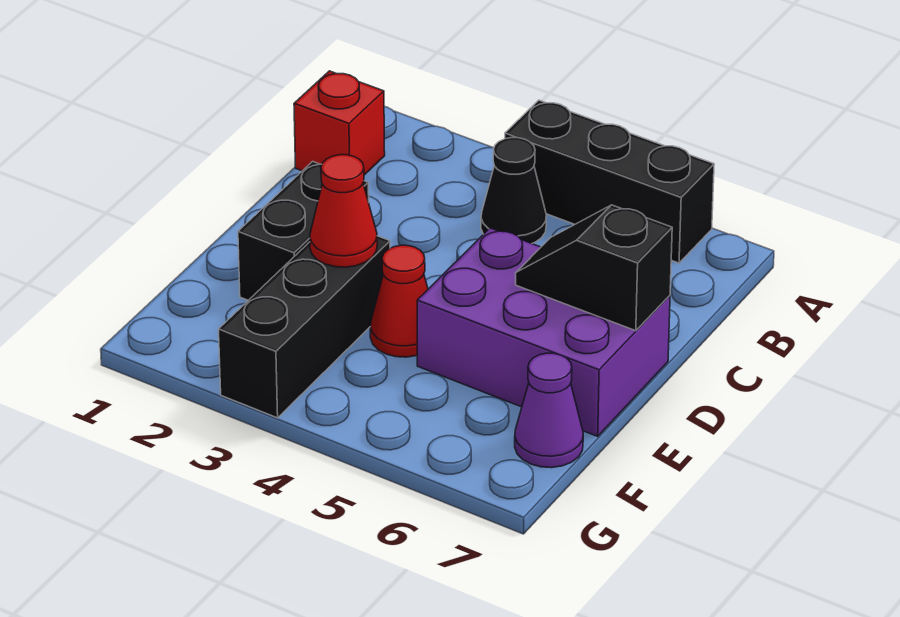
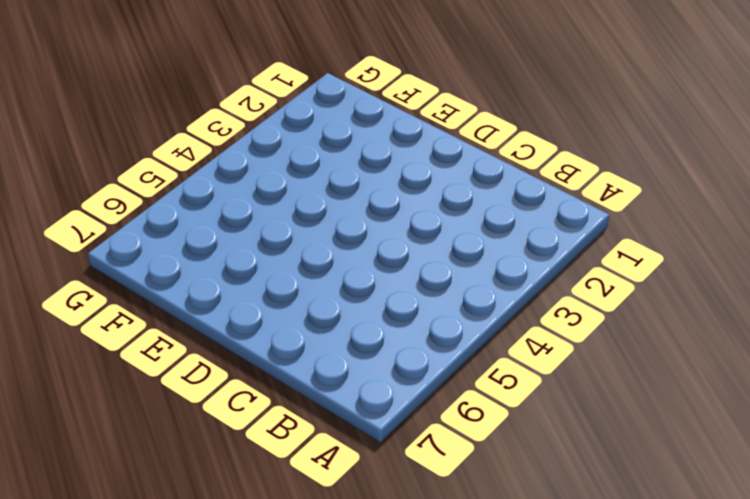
none -> black brick A4:A6 level 1
none -> red brick B1 level 1

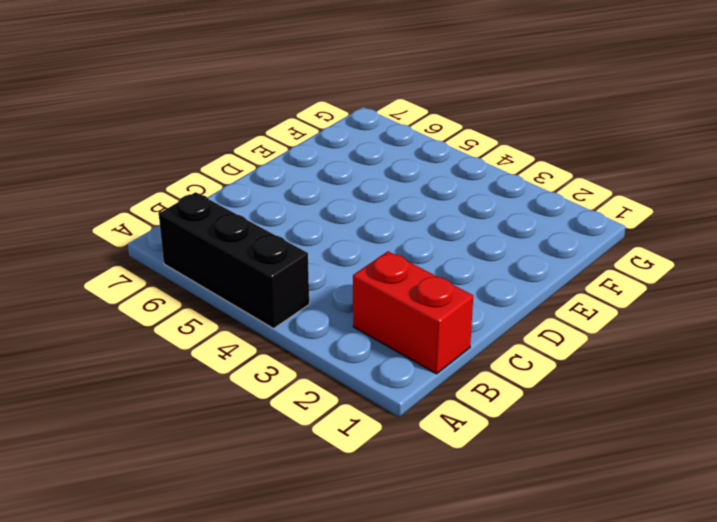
red brick B1:B2 level 1 -> red brick B1 level 1
none -> black cone B4 level 1
none -> black brick D2:E2 level 1

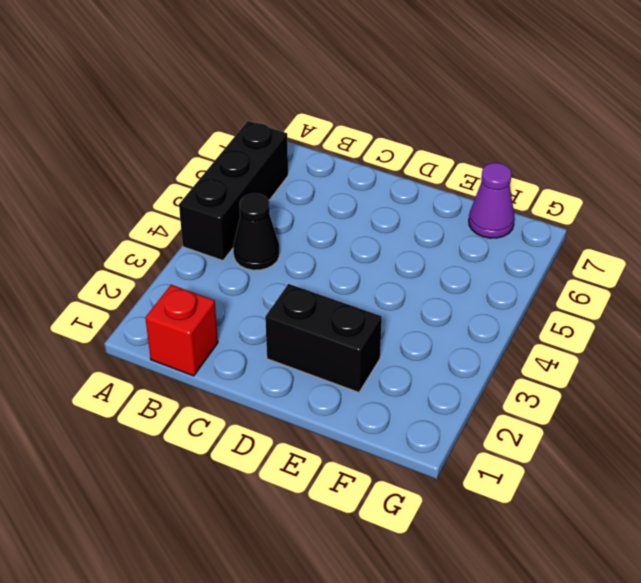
none -> purple brick D5:E7 level 1
none -> black brick E3:G3 level 1

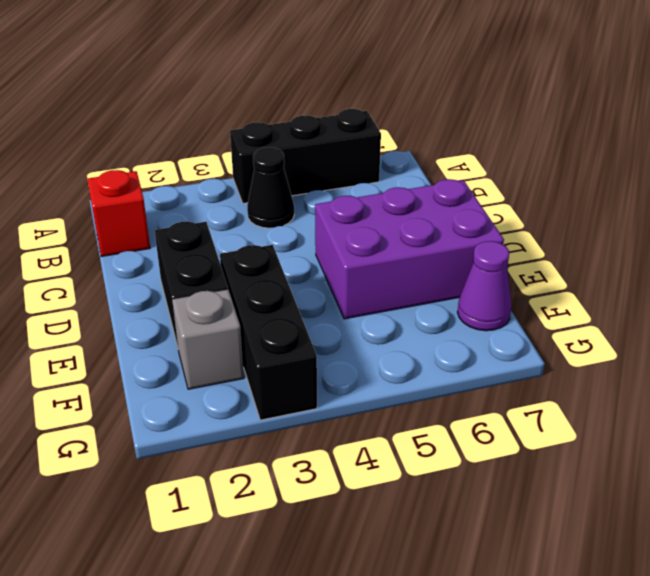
grey brick F2 level 1 -> none
none -> red cone E4 level 1
none -> black slope D6:D7 level 2 top 7

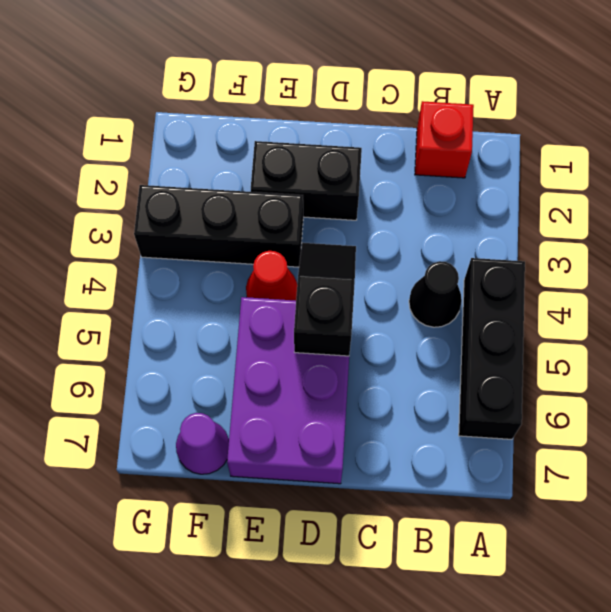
black slope D4:D5 level 2 top 5 -> black slope D6:D7 level 2 top 7
none -> red cone E3 level 2

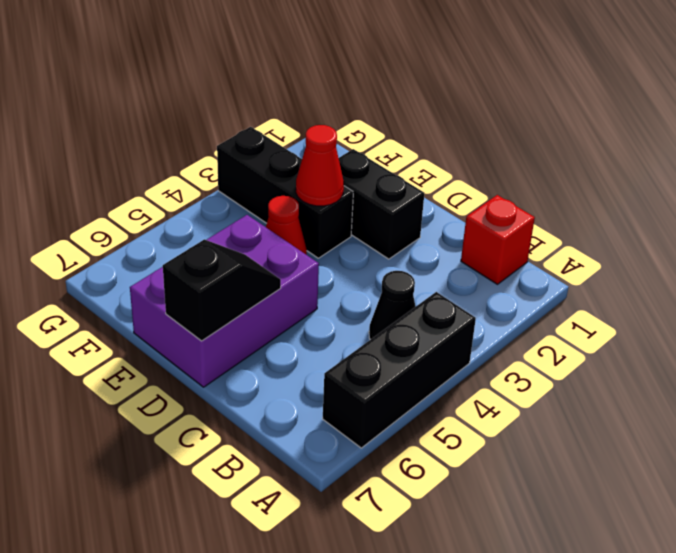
none -> purple cone F7 level 1

